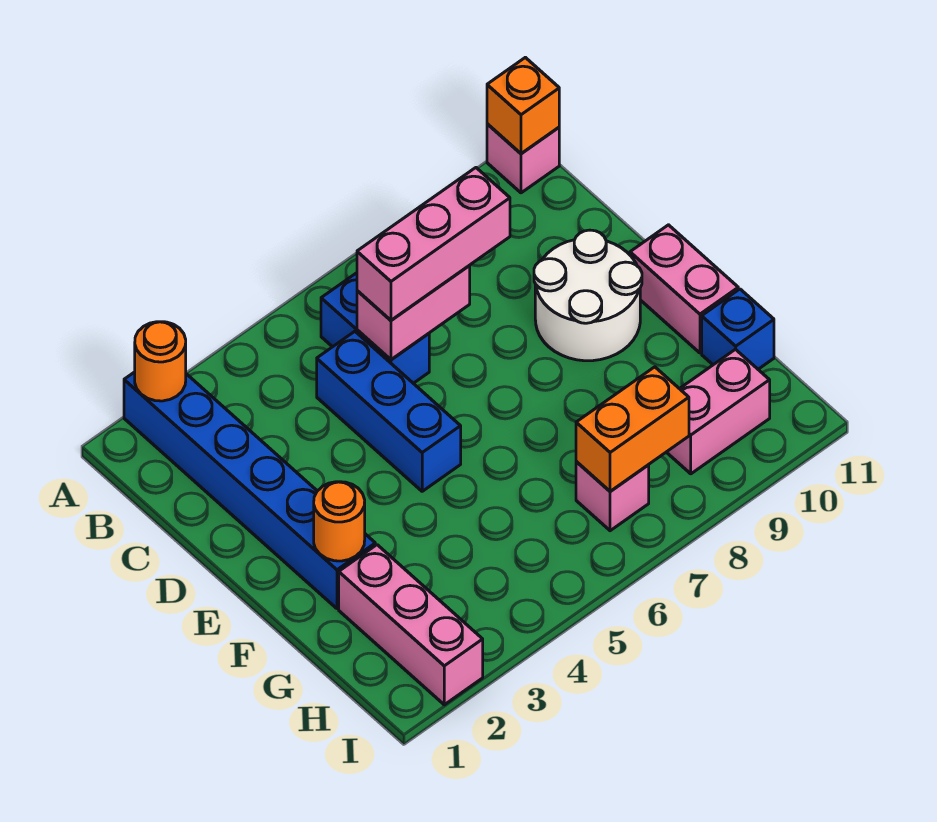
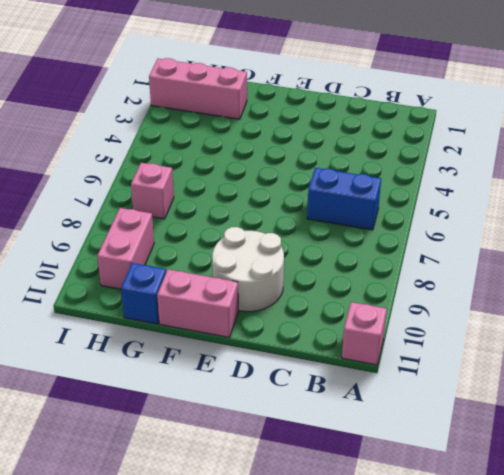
none -> blue brick A2:F2 level 1
none -> blue brick C5:E5 level 1
none -> orange round brick A2 level 2

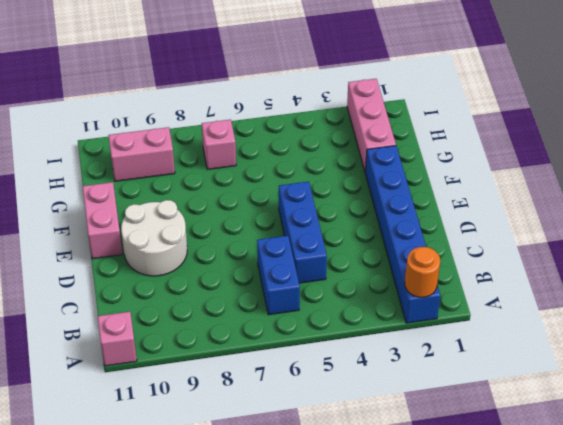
none -> blue brick G11 level 1
none -> orange brick A11 level 2
none -> pink brick C6:C7 level 2

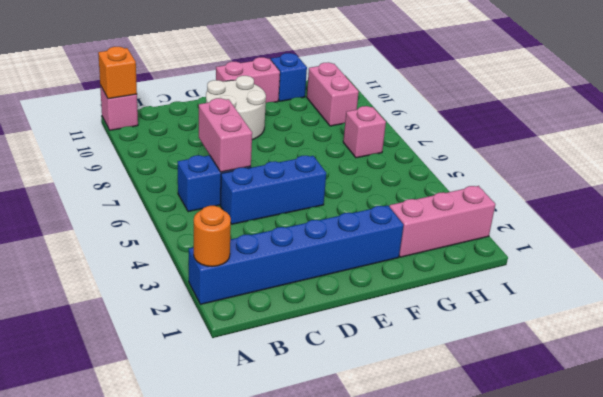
none -> orange round brick F2 level 2
none -> orange brick H7:H8 level 2
none -> pink brick C6:C8 level 3

